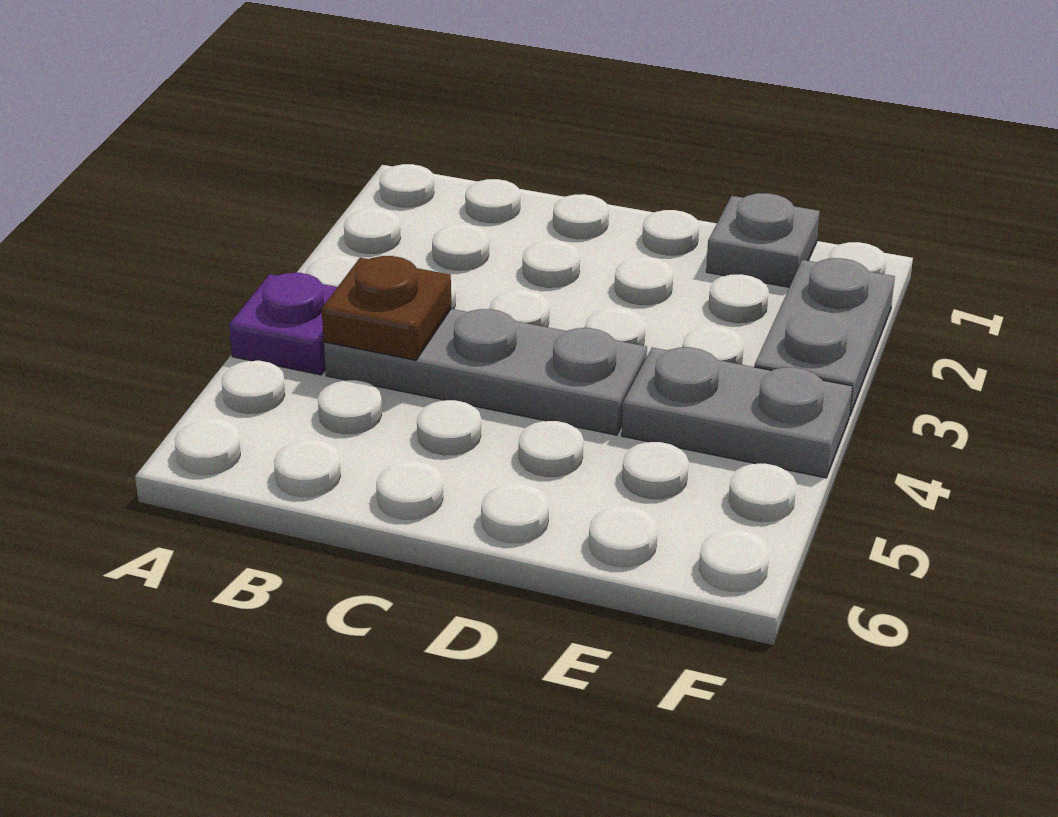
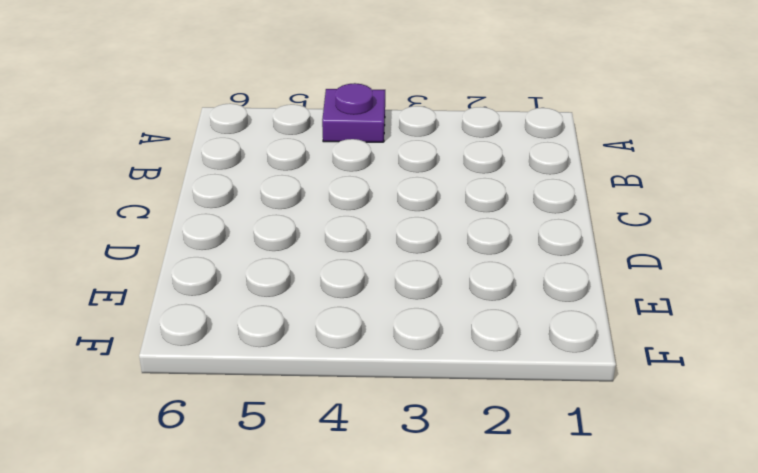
none -> grey plate B4:D4 level 1
none -> grey plate E1 level 1

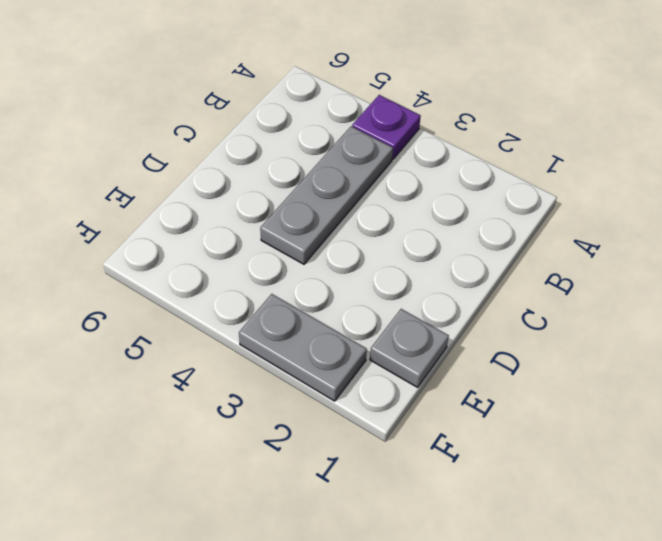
none -> grey plate E4:F4 level 1
none -> brown plate B4 level 2

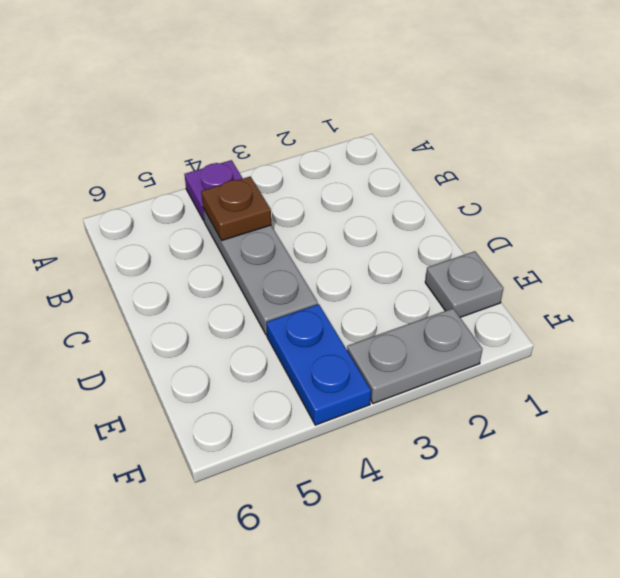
blue plate E4:F4 level 1 -> grey plate E4:F4 level 1

